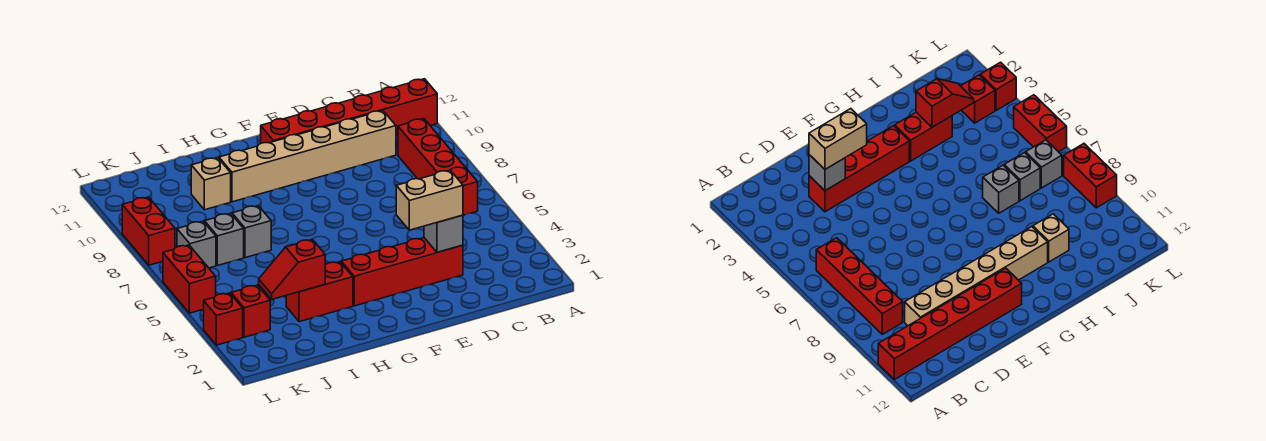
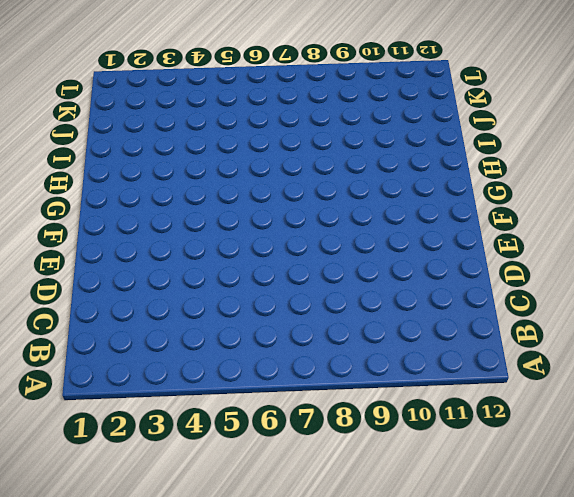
none -> red brick A11:F11 level 1
none -> red brick B6:B9 level 1
none -> tan brick C10:H10 level 1

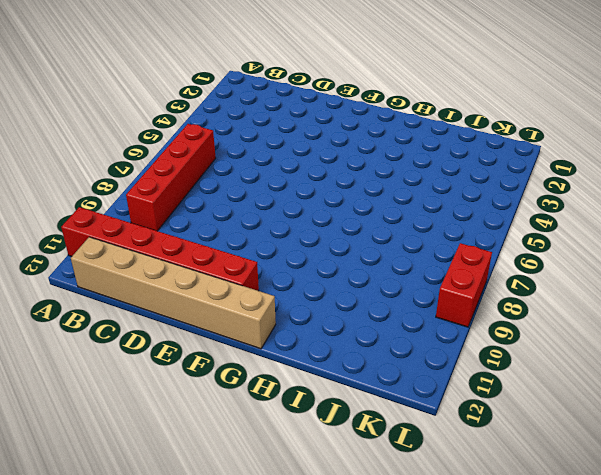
tan brick B12:G12 level 1 -> tan brick C10:H10 level 1
none -> red brick D3:G3 level 1
none -> red brick H3:I3 level 1
none -> grey brick I7 level 1

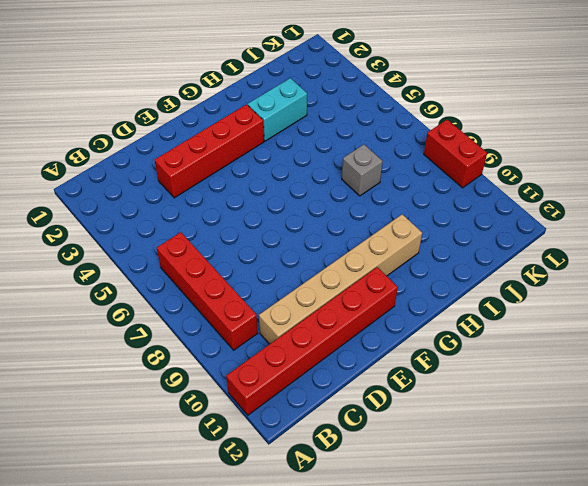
cyan brick H3:I3 level 1 -> red brick H3:I3 level 1
none -> tan brick I10 level 1
none -> grey brick J7 level 1
none -> red brick K3 level 1

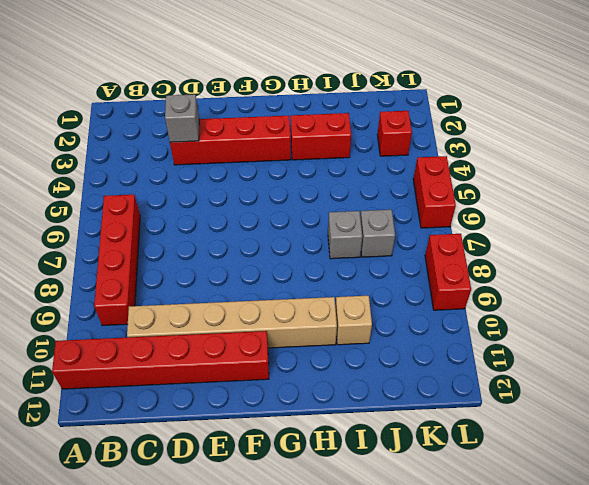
none -> grey brick K7 level 1
none -> red brick L3 level 1
none -> red slope I3:J3 level 2 top I

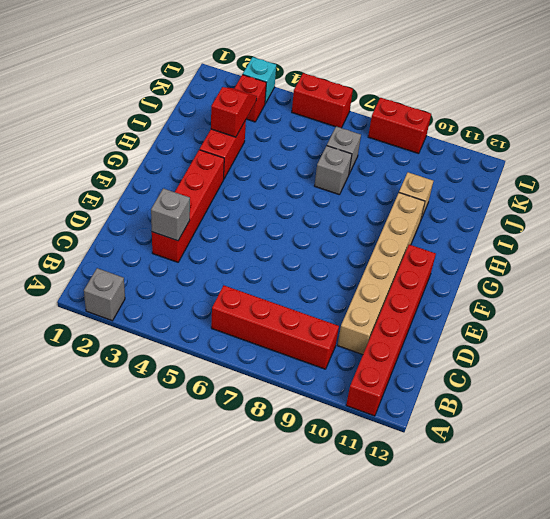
grey brick A2 level 1 -> grey brick K7 level 1
cyan brick L3 level 1 -> red brick L3 level 1
none -> tan brick D3:E3 level 3

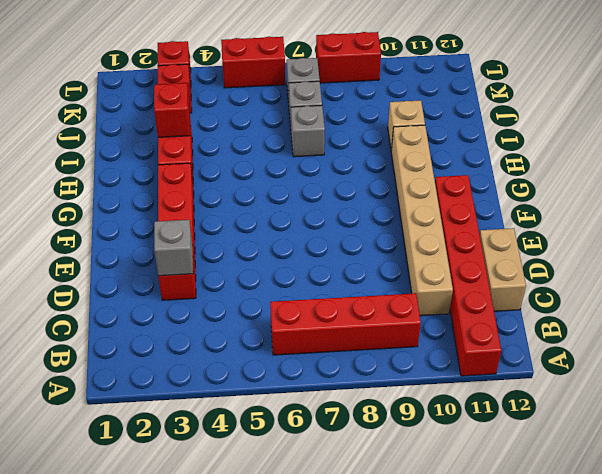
tan brick C12:D12 level 1 -> tan brick D3:E3 level 3

